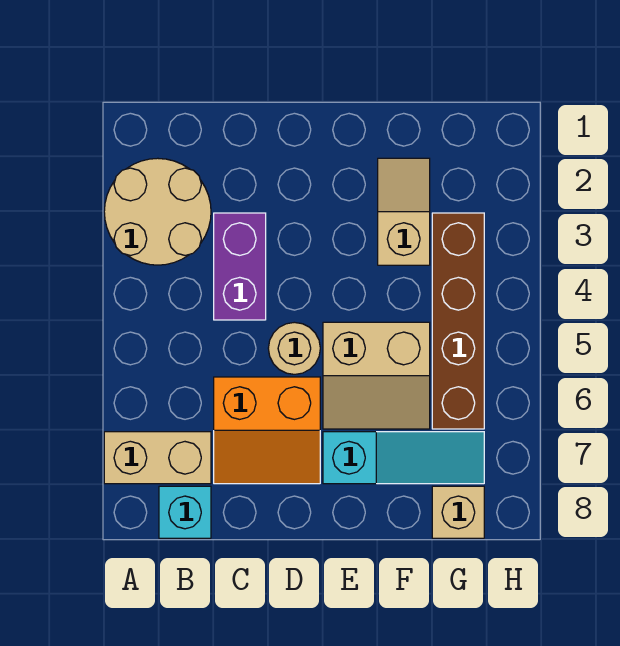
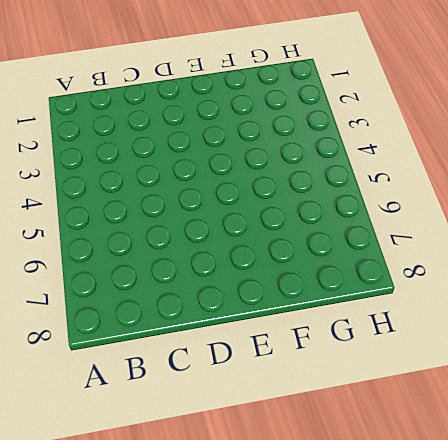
none -> tan round brick A2:B3 level 1
none -> tan brick A7:B7 level 1

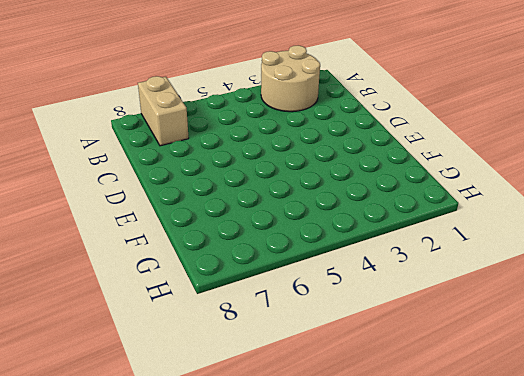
none -> cyan brick B8 level 1
none -> purple brick C3:C4 level 1

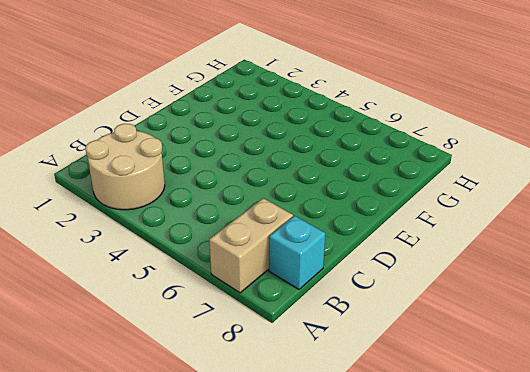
none -> purple brick C3:C4 level 1
none -> orange slope C6:D7 level 1 top 6

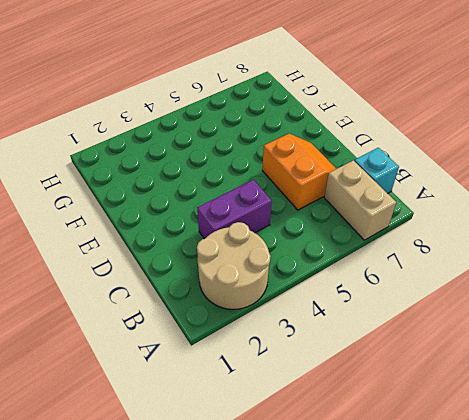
none -> tan round brick D5 level 1
none -> tan slope E5:F6 level 1 top 5

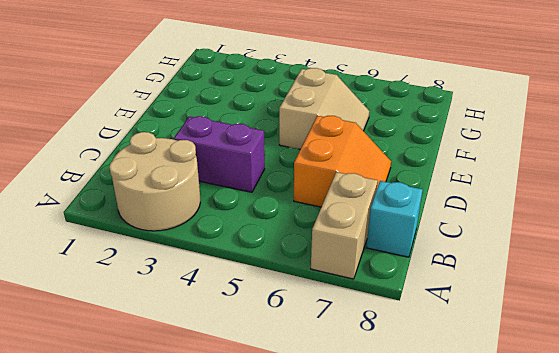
none -> tan round brick D5 level 1
none -> cyan slope E7:G7 level 1 top E

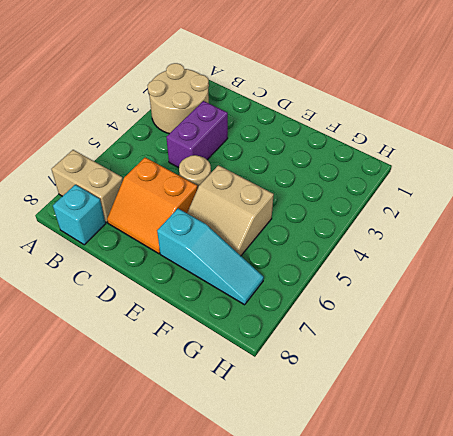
none -> tan slope F2:F3 level 1 top 3
none -> brown brick G3:G6 level 1

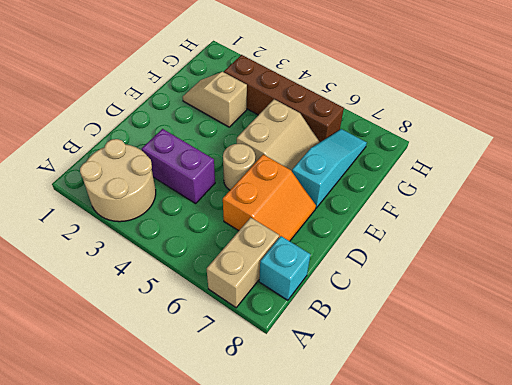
none -> tan brick G8 level 1

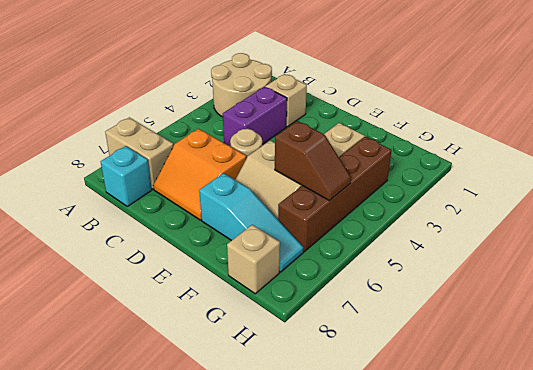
tan brick C2 level 1 -> none
brown slope F5:G5 level 2 top F -> none

